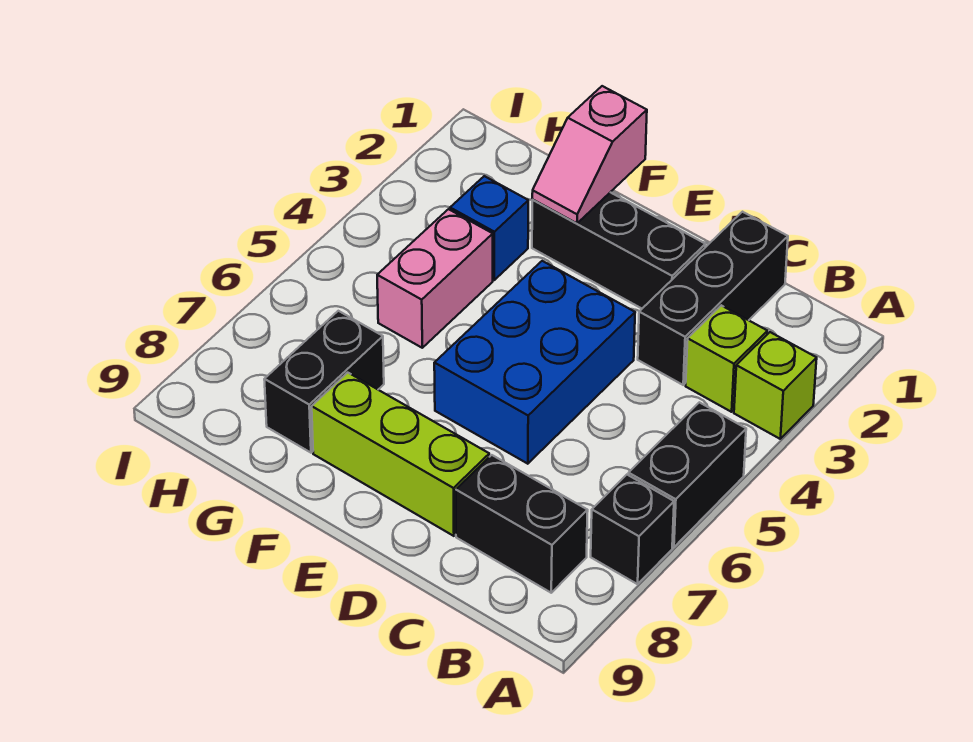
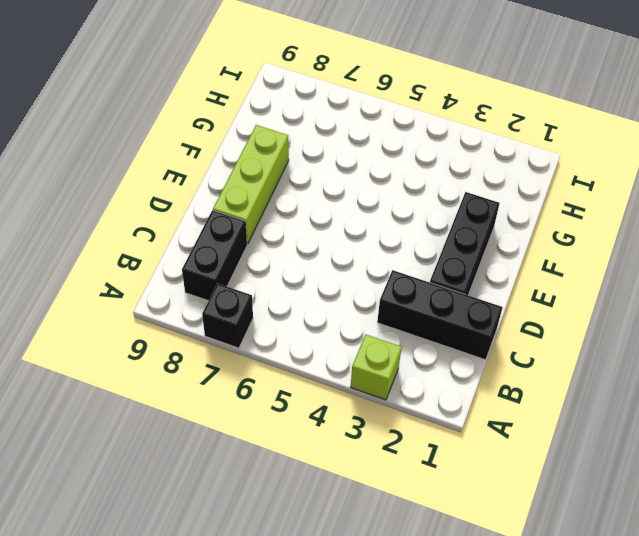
none -> black brick A5:A6 level 1
none -> lime brick B3 level 1
none -> blue brick D4:E6 level 1

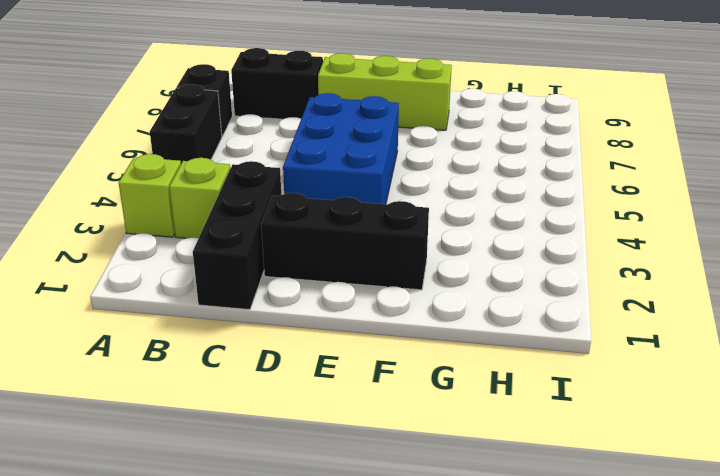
none -> blue brick G3 level 1
none -> pink brick G4:G5 level 1
none -> black brick G7:G8 level 1

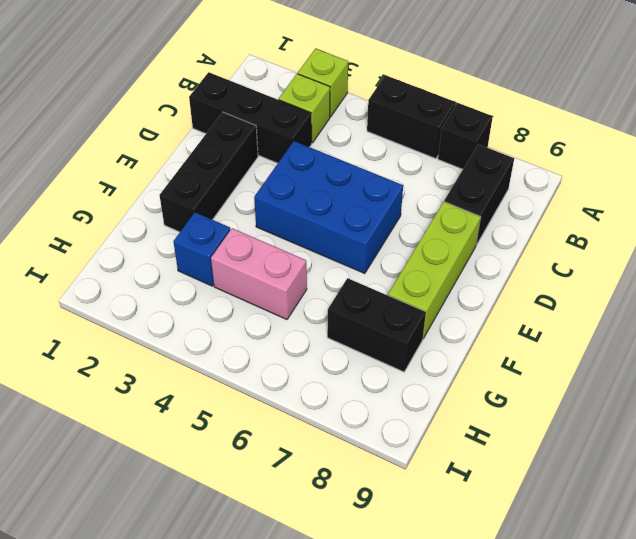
none -> pink slope F1:F2 level 2 top 1

